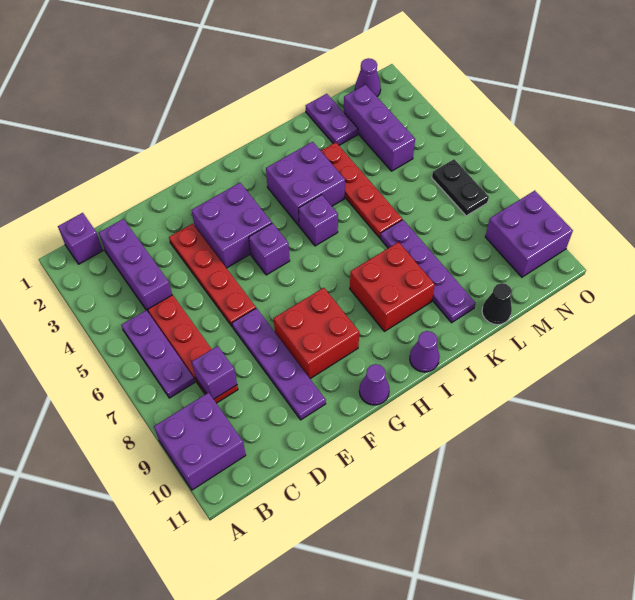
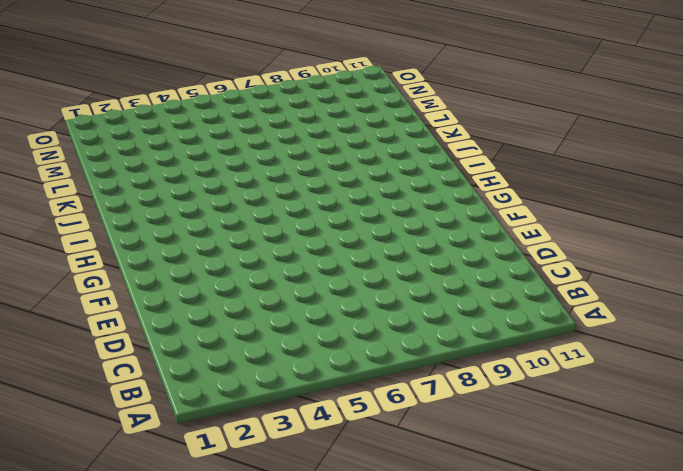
none -> purple brick A9:B10 level 1
none -> purple brick B1 level 1
none -> purple plate B5:B7 level 1

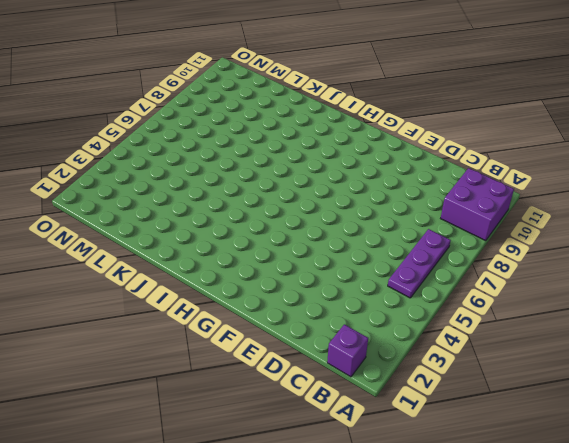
none -> purple brick C2:C4 level 1
none -> red plate C5:C8 level 1
none -> red plate E3:E6 level 1

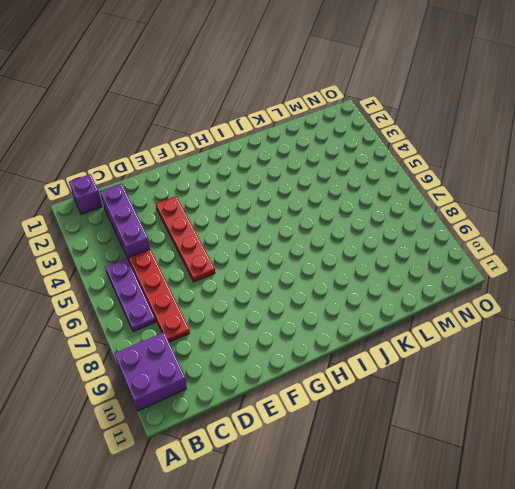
none -> purple plate E7:E10 level 1
none -> purple brick F3:G4 level 1
none -> red brick F8:G9 level 1

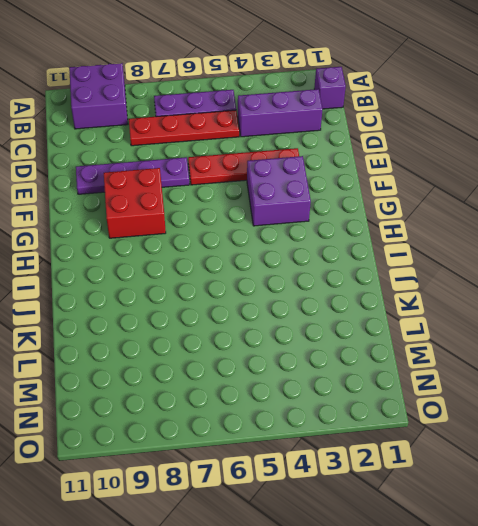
none -> purple brick G5 level 1
none -> purple cone G11 level 1
none -> purple brick I3:J4 level 1

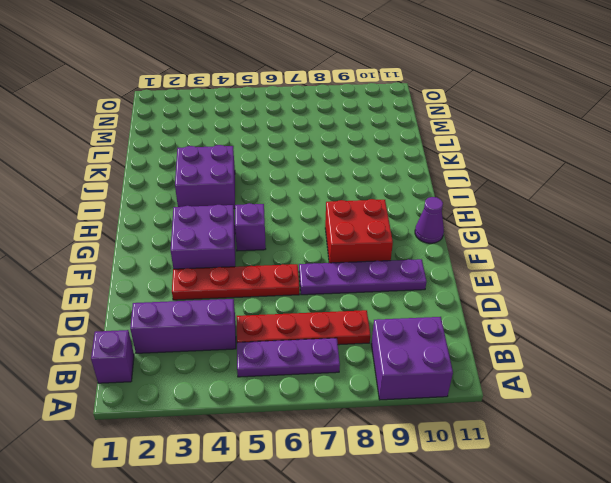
none -> purple brick I5 level 1
none -> red brick I8:J9 level 1
none -> purple cone I11 level 1

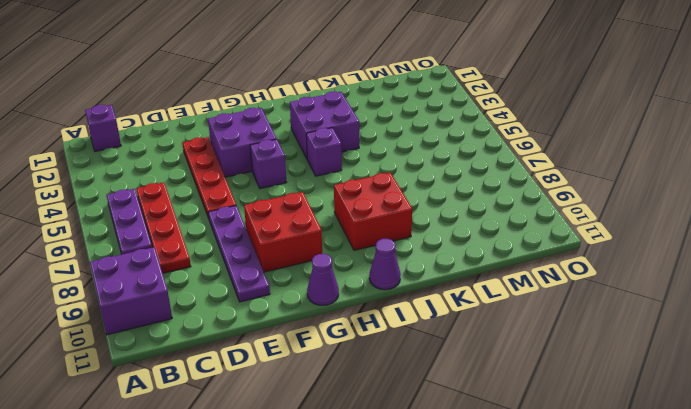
none -> purple brick C2:C4 level 1
none -> red plate K3:K6 level 1
none -> purple plate K7:K10 level 1

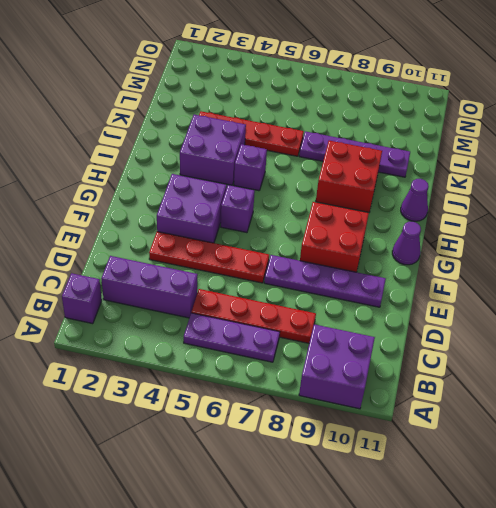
none -> purple plate L1:L2 level 1
none -> black cone L11 level 1
none -> purple brick M2:M4 level 1

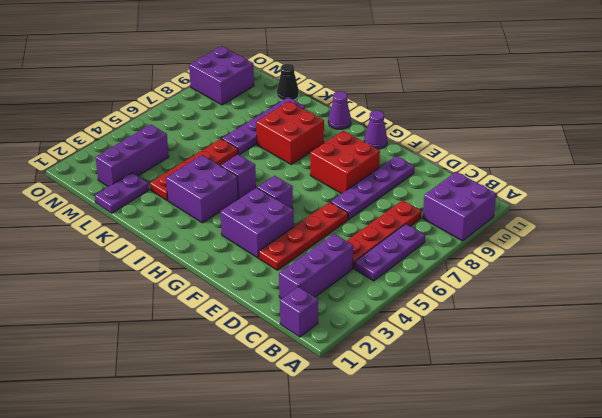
none -> purple cone N1 level 1
none -> black plate N6:N7 level 1
none -> purple brick C8 level 2

